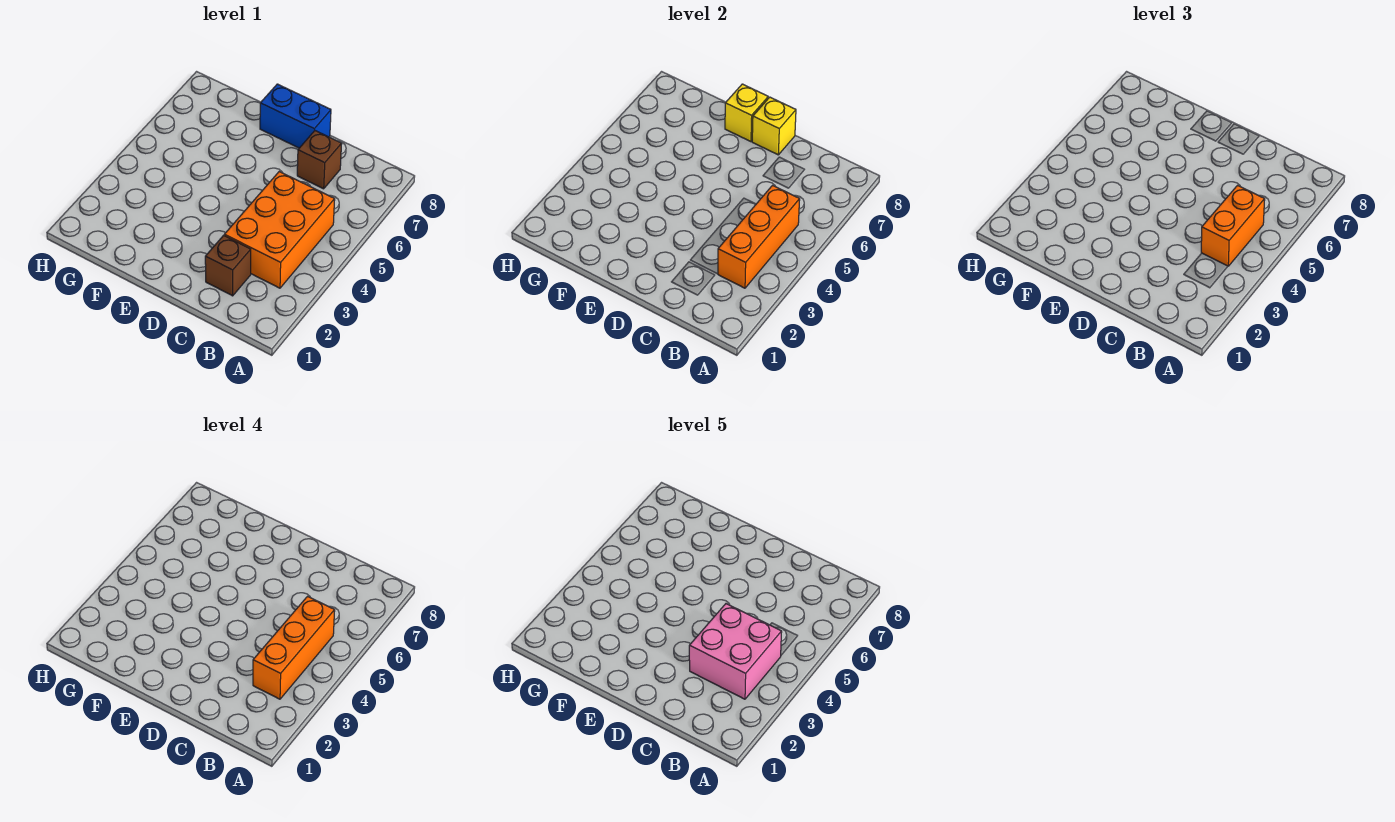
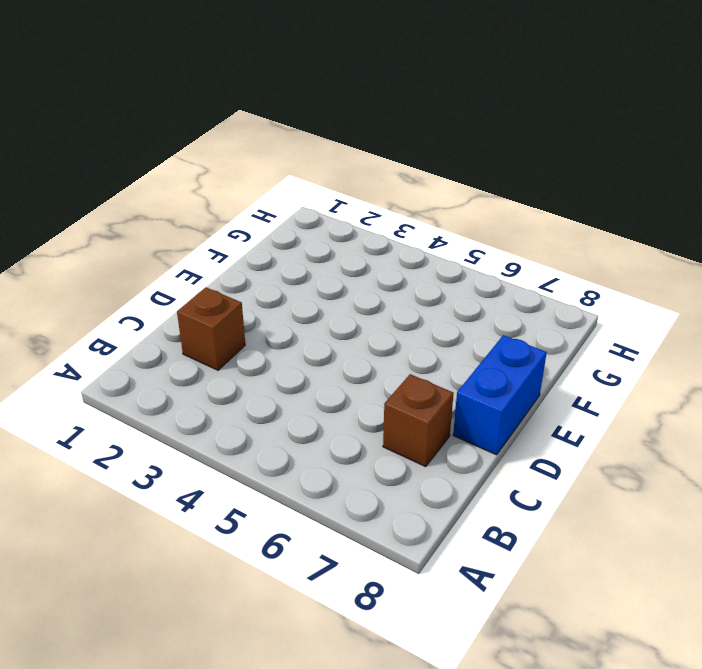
none -> orange brick B3:C5 level 1
none -> orange brick B3:B5 level 2

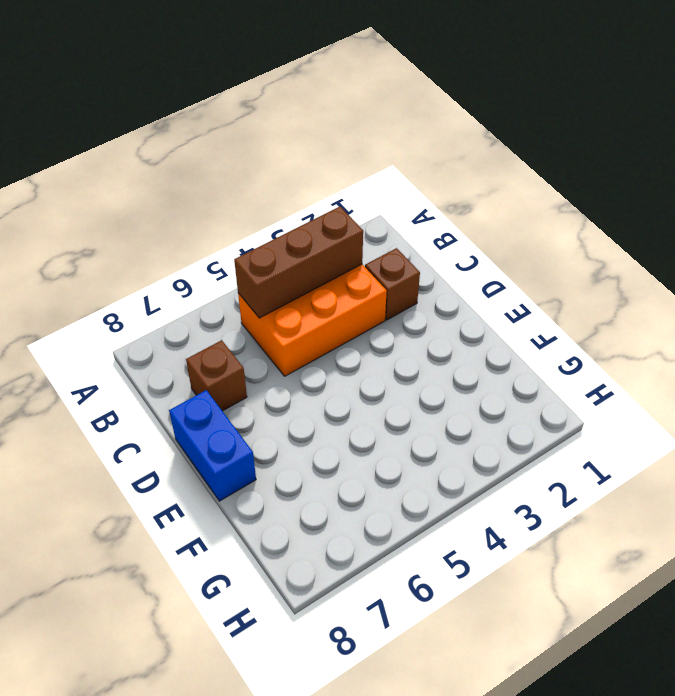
brown brick B3:B5 level 2 -> orange brick B3:B5 level 2
none -> yellow brick D8 level 2
none -> yellow brick E8 level 2

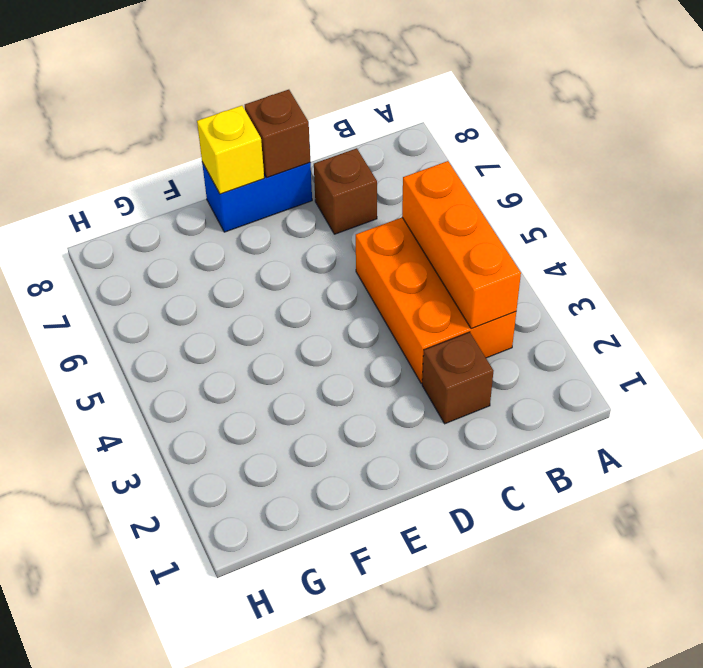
brown brick D8 level 2 -> yellow brick D8 level 2
none -> orange brick B4:B5 level 3
none -> orange brick B3:B5 level 4

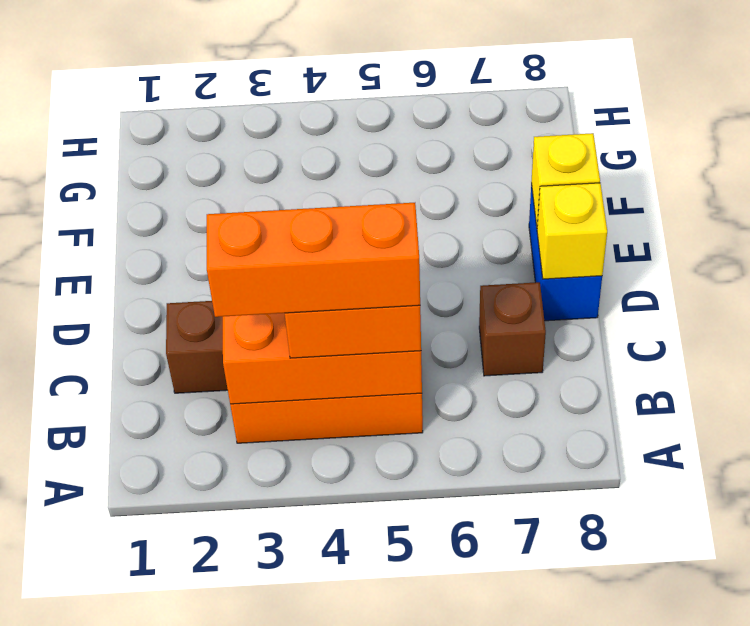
none -> pink brick B3:C4 level 5

